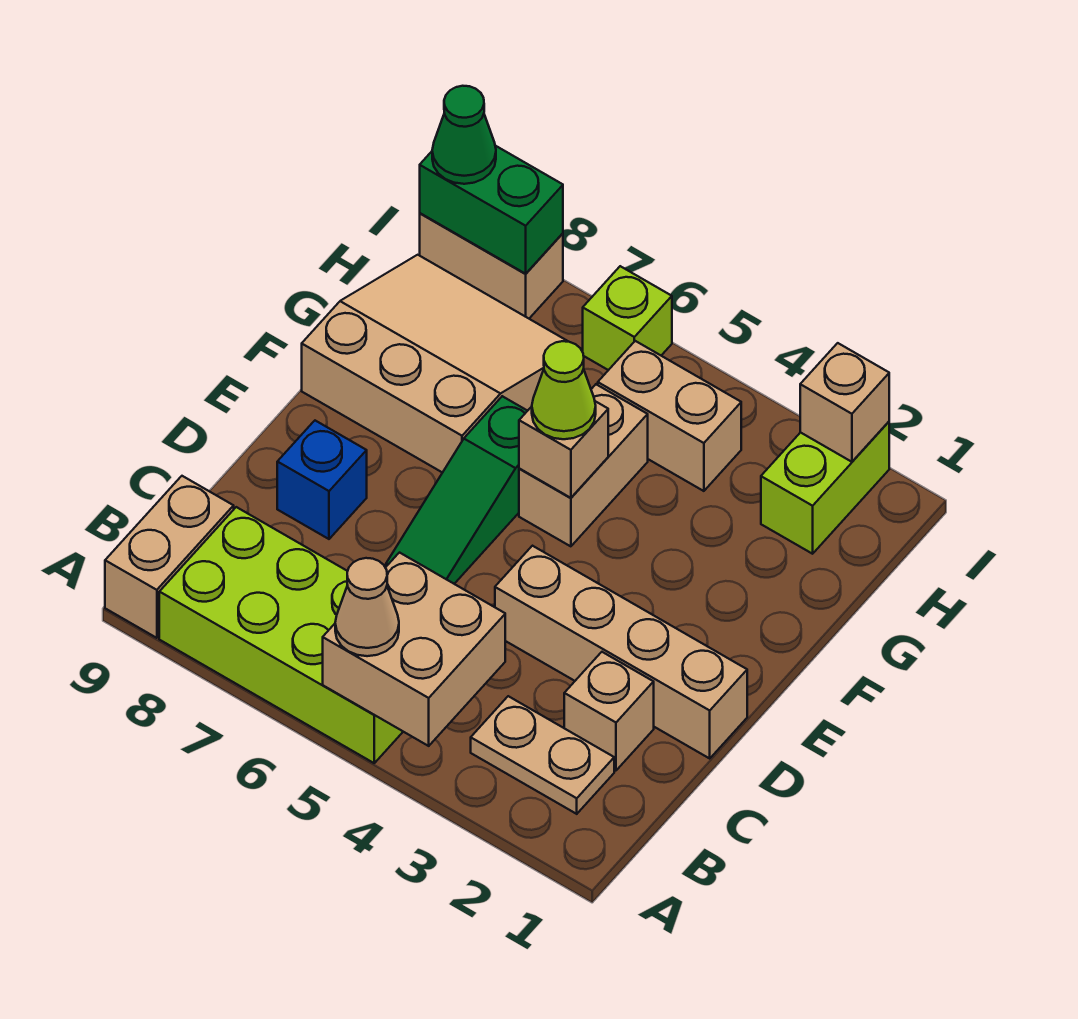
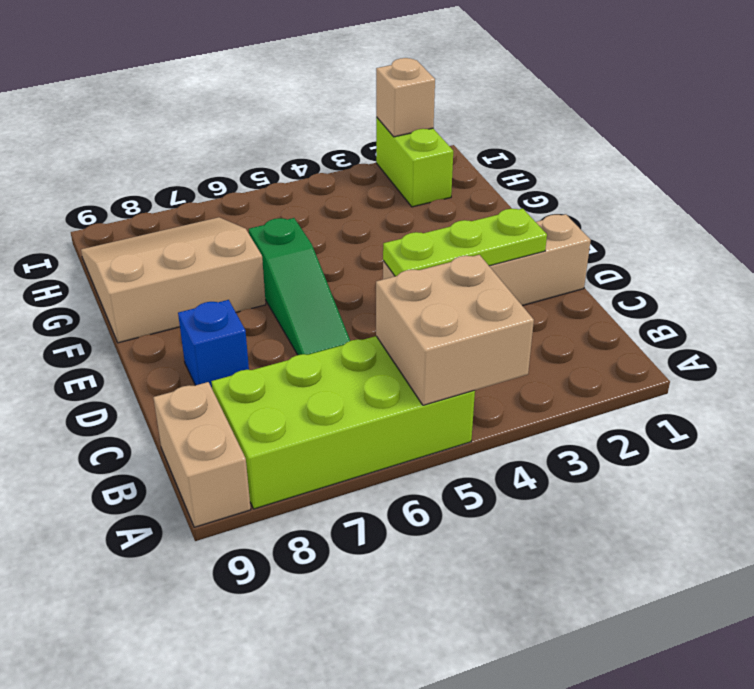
lime plate D2:D4 level 2 -> none
none -> tan plate B2:B3 level 1
none -> tan brick C2 level 1
none -> tan brick F5:G5 level 1

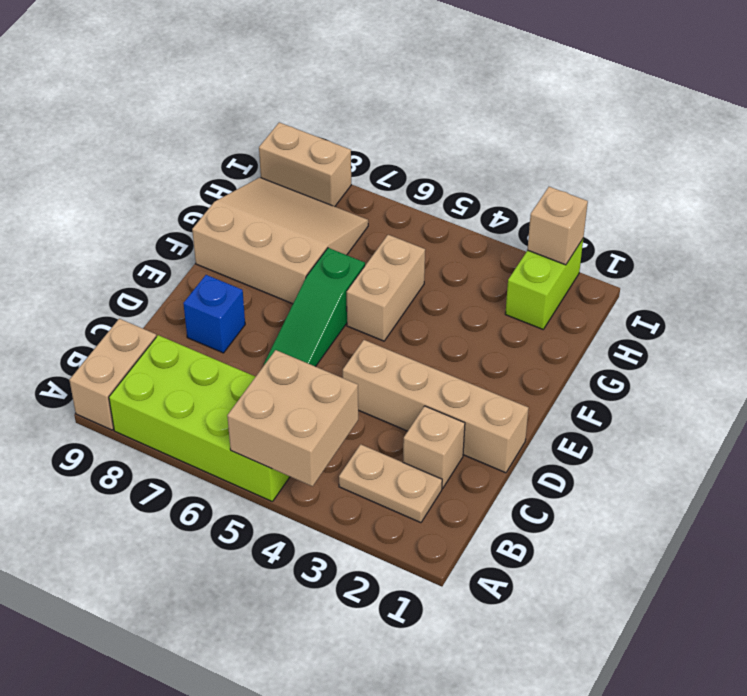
none -> tan brick H4:H5 level 1
none -> lime brick I6 level 1
none -> tan brick F5 level 2

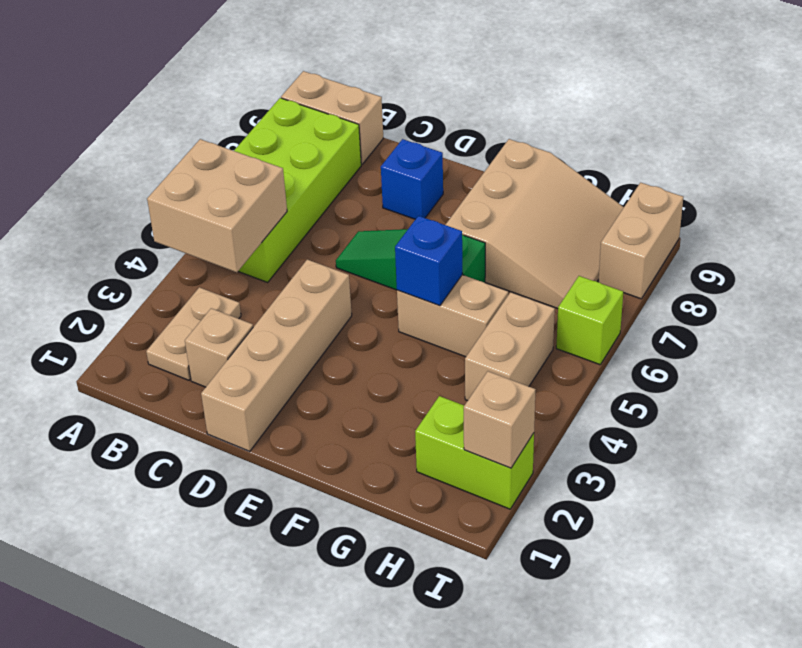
blue brick F5 level 2 -> tan brick F5 level 2
none -> green brick I8:I9 level 2
none -> tan cone A5 level 3
none -> lime cone F5 level 3

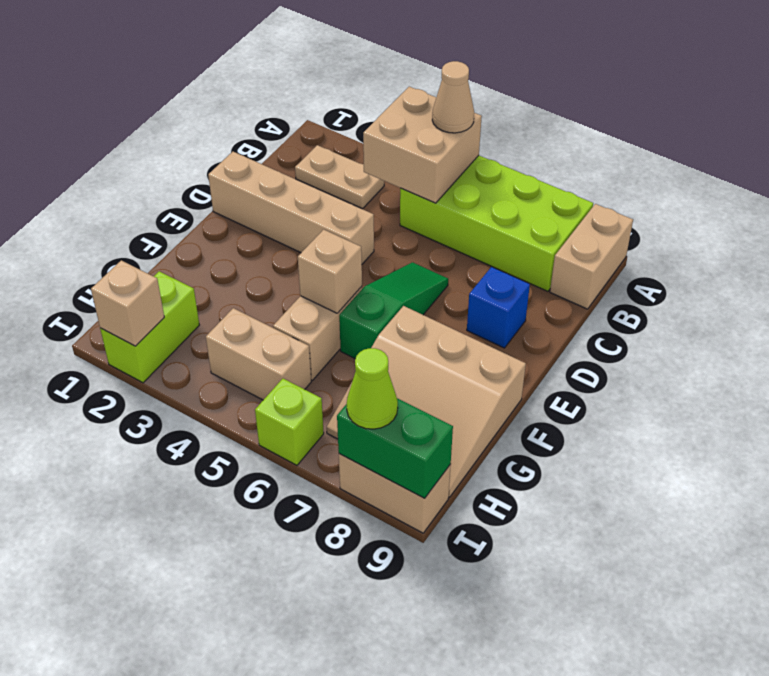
lime cone I8 level 3 -> lime cone F5 level 3
none -> tan brick C2 level 1
none -> green cone I9 level 3

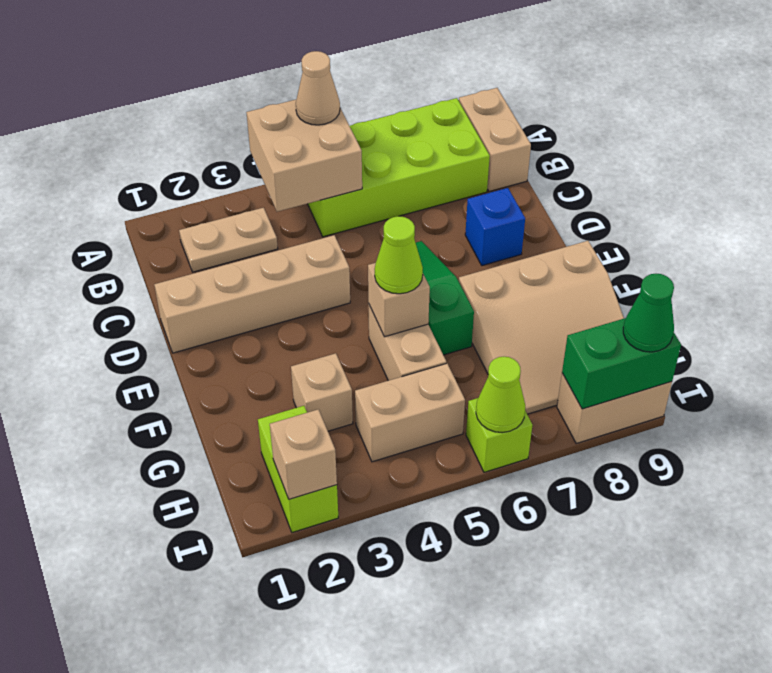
tan brick G3 level 1 -> tan brick C2 level 1
lime cone I6 level 2 -> none

